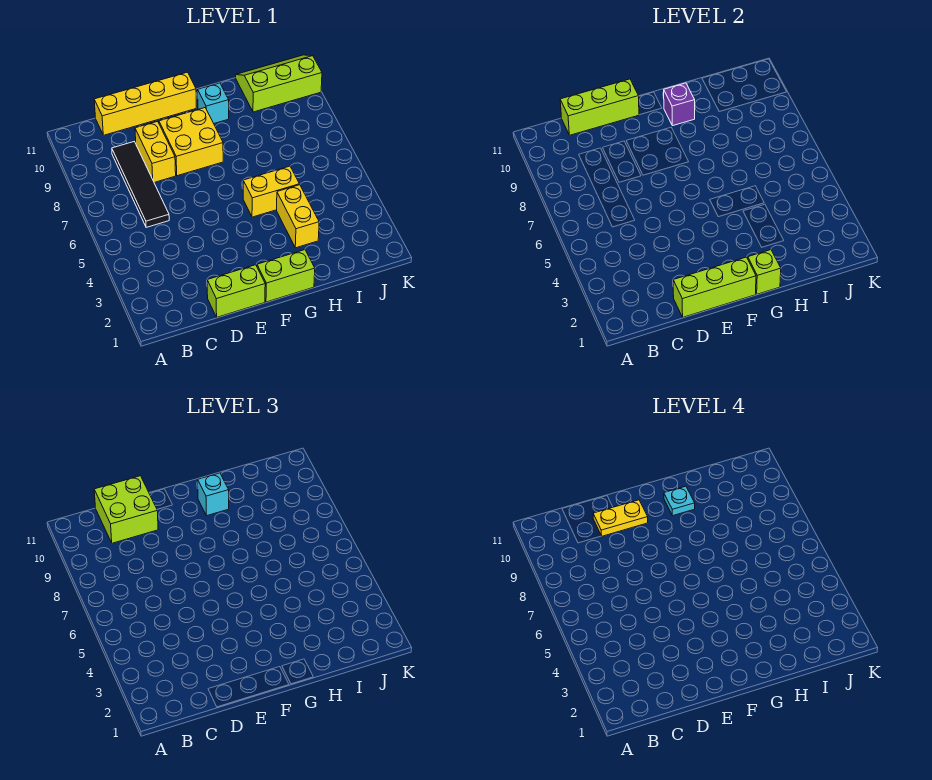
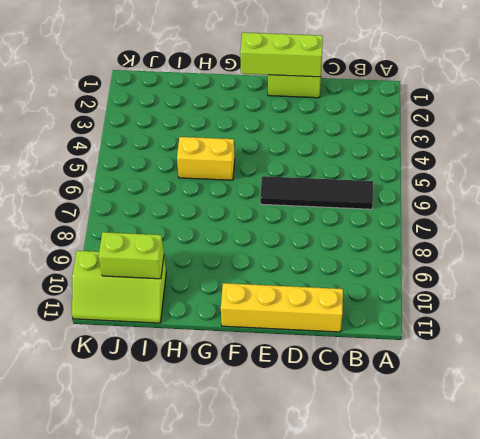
black tile B6:E6 level 1 -> black tile C6:C9 level 1
lime brick I10:J10 level 2 -> lime brick F1:G1 level 1
none -> yellow brick D8:D9 level 1
none -> yellow brick E8:F9 level 1
none -> cyan brick G10 level 1

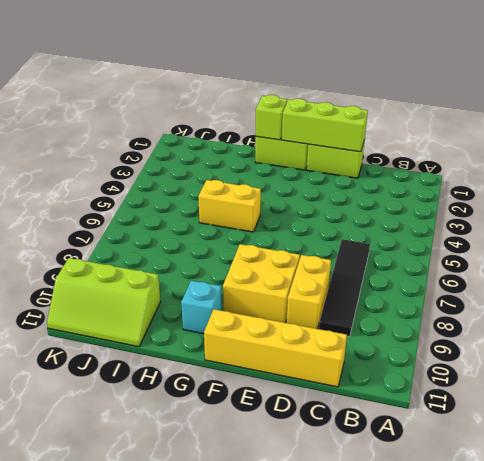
none -> yellow brick H3:H4 level 1
none -> lime brick C11:E11 level 2
none -> purple brick G10 level 2

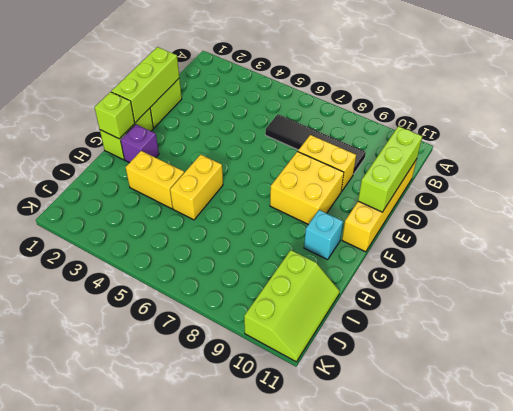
purple brick G2 level 1 -> purple brick G10 level 2
none -> lime brick C10:D11 level 3
none -> cyan brick G10 level 3
none -> yellow plate D10:E10 level 4

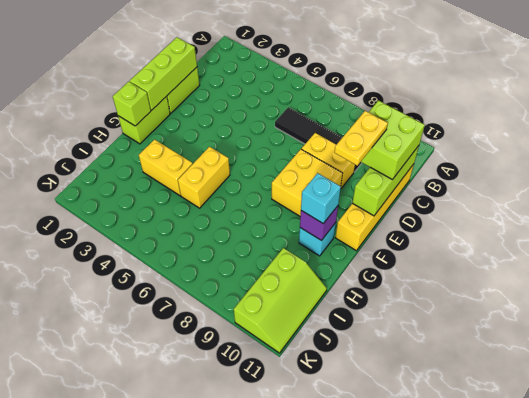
none -> cyan plate G10 level 4

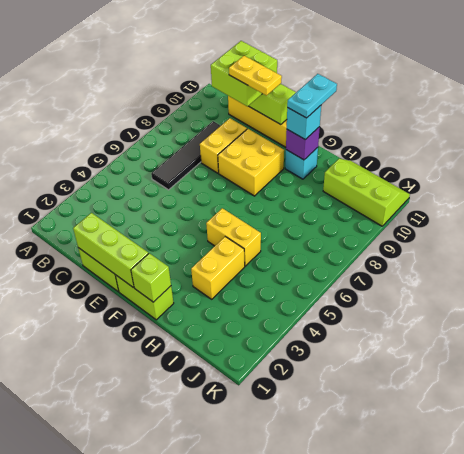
cyan plate G10:G11 level 4 -> cyan plate G10 level 4

